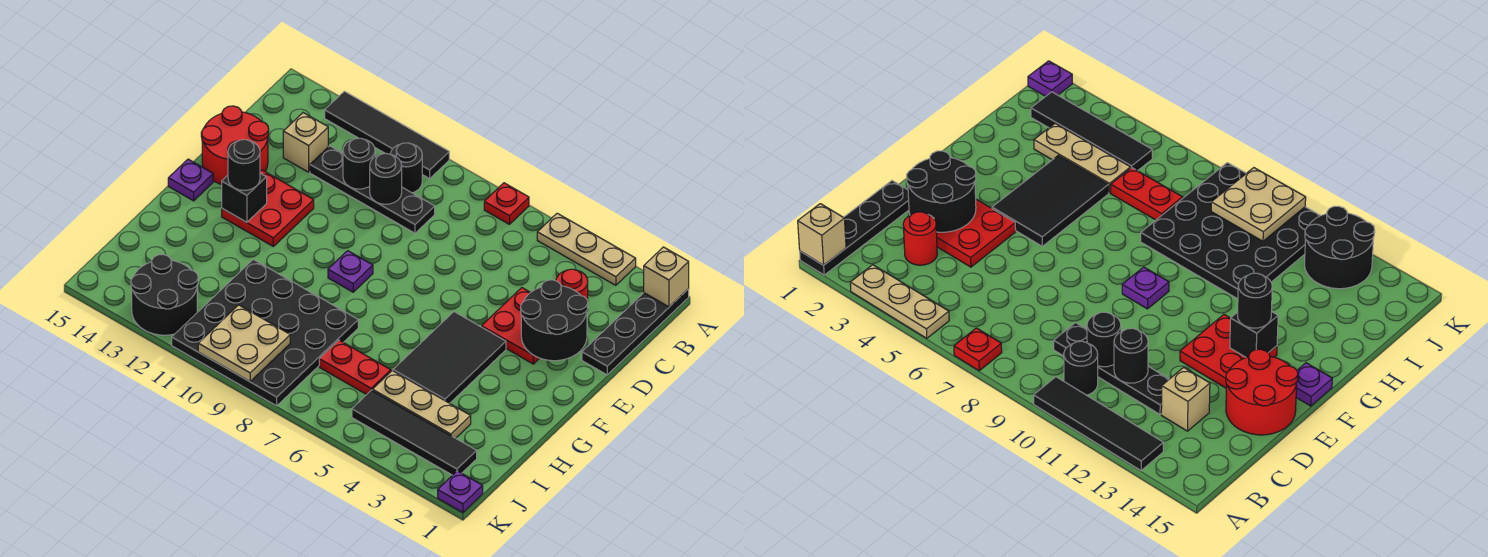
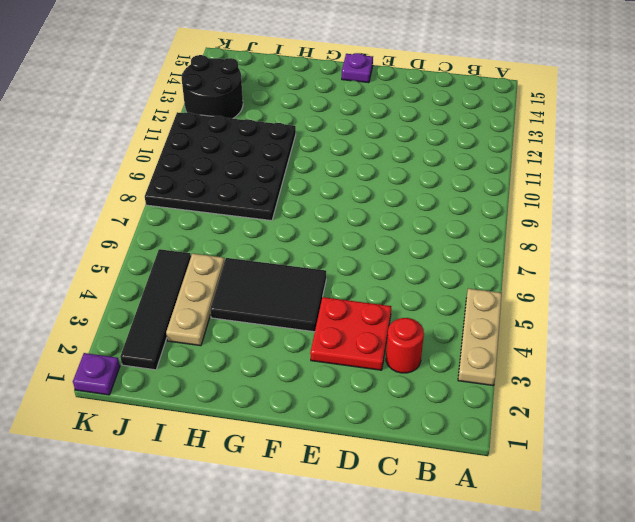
none -> black plate A1:D1 level 1
none -> red plate A7 level 1
none -> black tile A10:A13 level 1

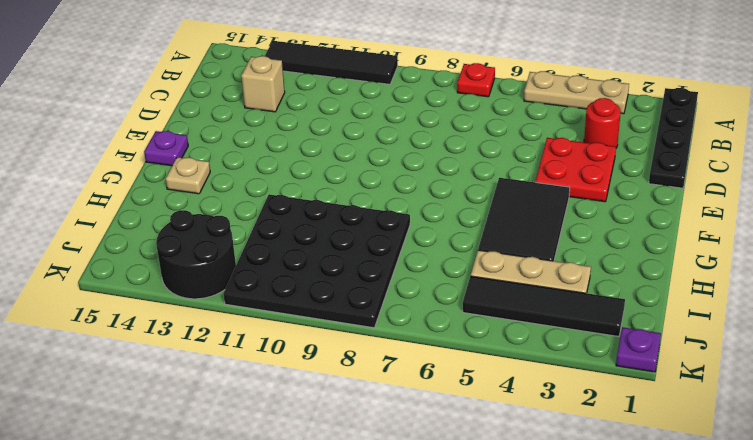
tan plate G14 level 1 -> none
none -> black round brick B10 level 1
none -> black plate C9:C12 level 1
none -> red round brick D14:E15 level 1

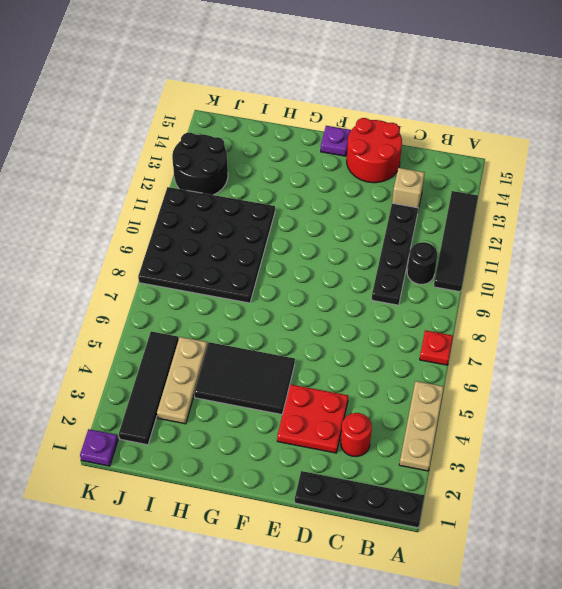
none -> red plate E12:F13 level 1
none -> purple plate F9 level 1
none -> red plate I6:I7 level 1

